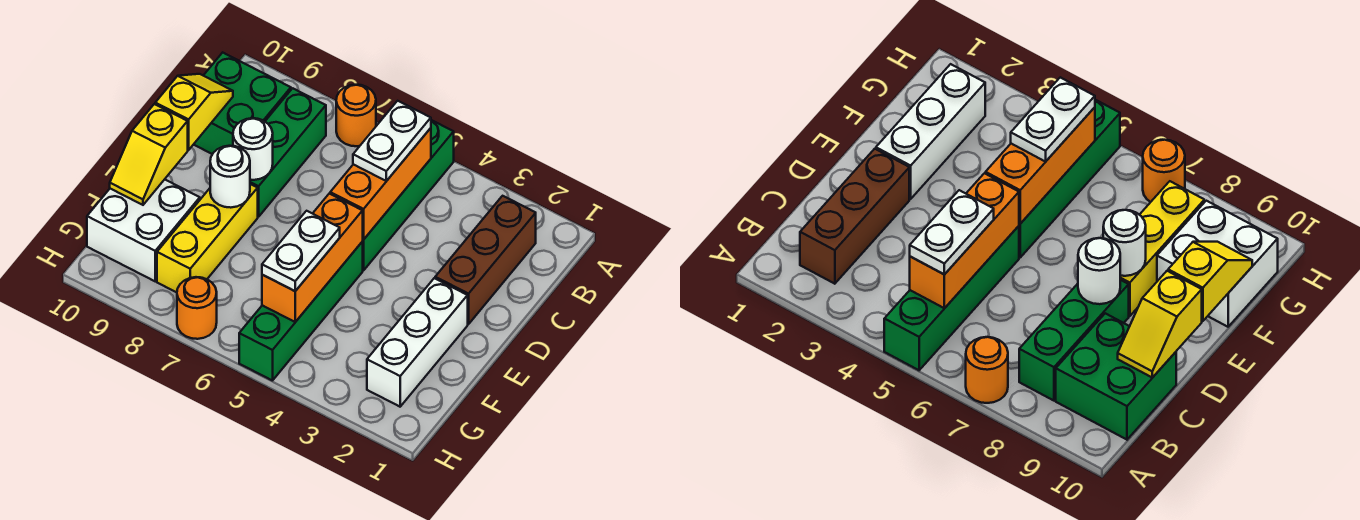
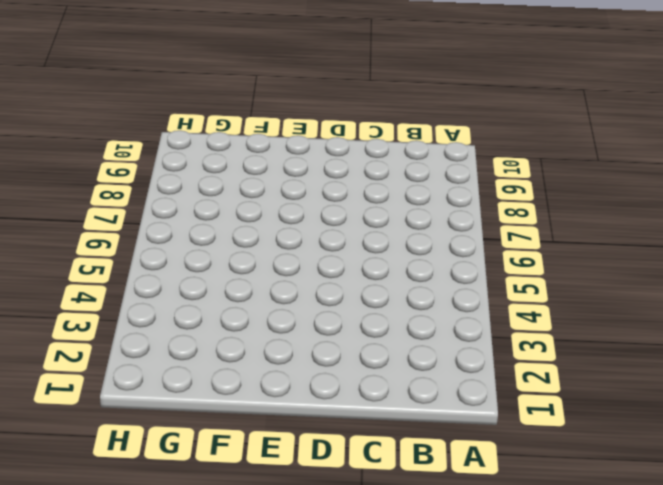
none -> green brick A5:D5 level 1
none -> orange round brick A7 level 1
none -> brown brick B2:D2 level 1

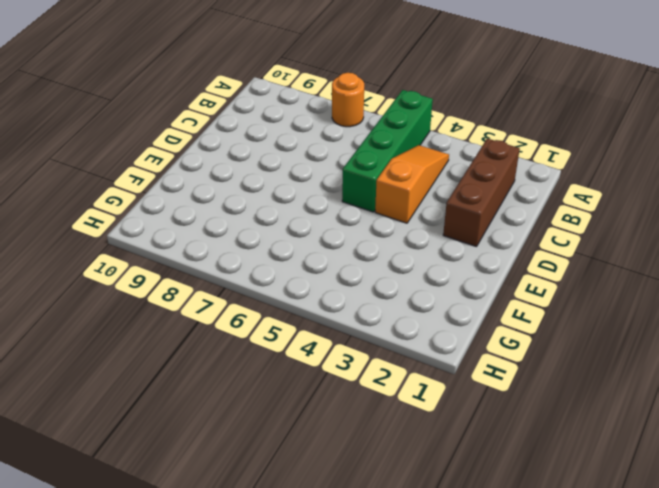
orange slope B4:D4 level 1 top D -> none
none -> green brick B8:D8 level 1
none -> green brick B9:C10 level 1
none -> white brick E2:G2 level 1

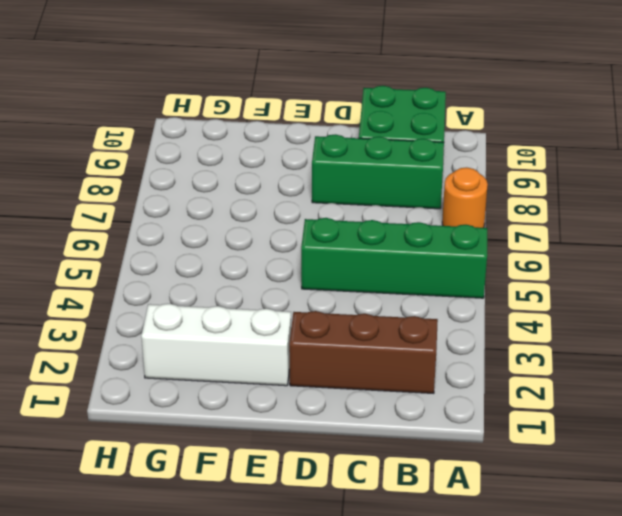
none -> green brick E5:H5 level 1
none -> yellow brick E8:G8 level 1
none -> white brick F9:G10 level 1

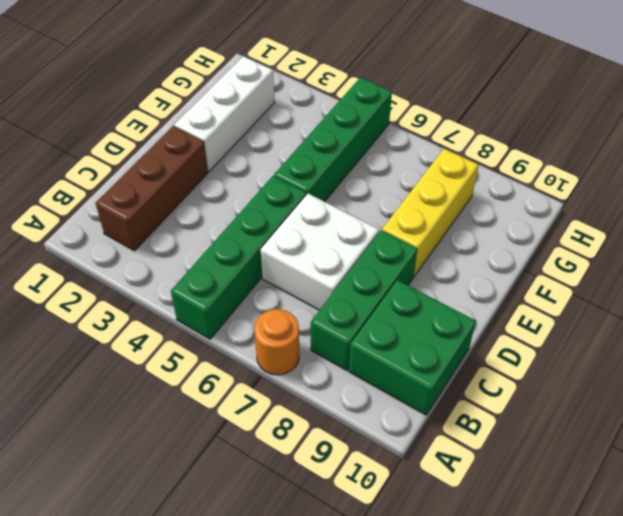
white brick C6:D7 level 1 -> white brick F9:G10 level 1
none -> orange round brick H7 level 1
none -> orange brick B5:D5 level 2
none -> yellow slope C10:D10 level 2 top D

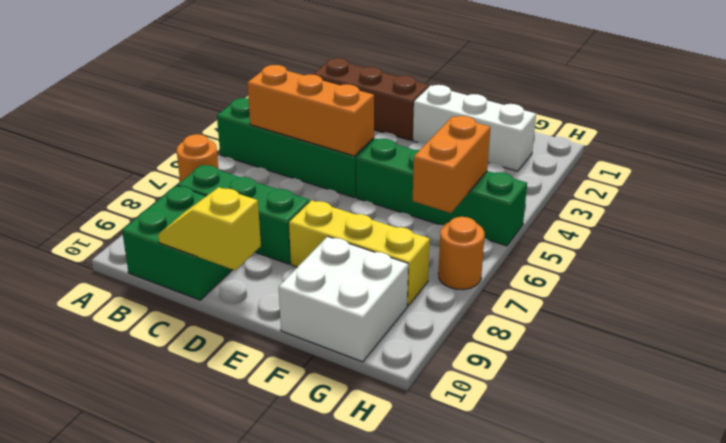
orange brick G5:G6 level 2 -> orange brick E5:G5 level 2
none -> white round brick D8 level 2
none -> white round brick E8 level 2
none -> yellow slope E10:F10 level 2 top E

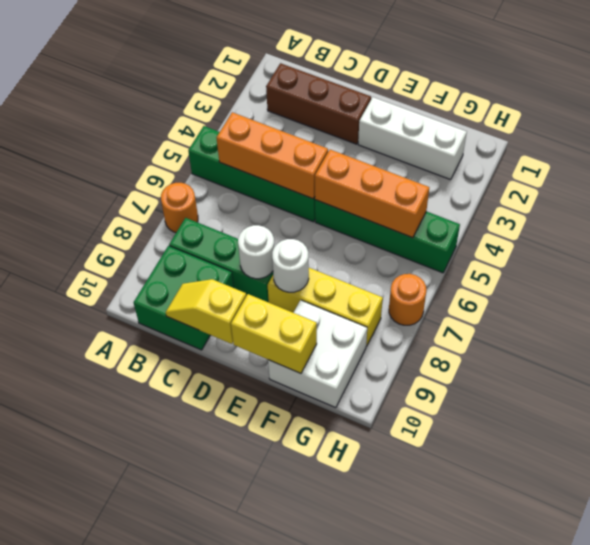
yellow brick E10:F10 level 2 -> yellow slope E10:F10 level 2 top E
none -> white plate B5:C5 level 3
none -> white plate F5:G5 level 3

